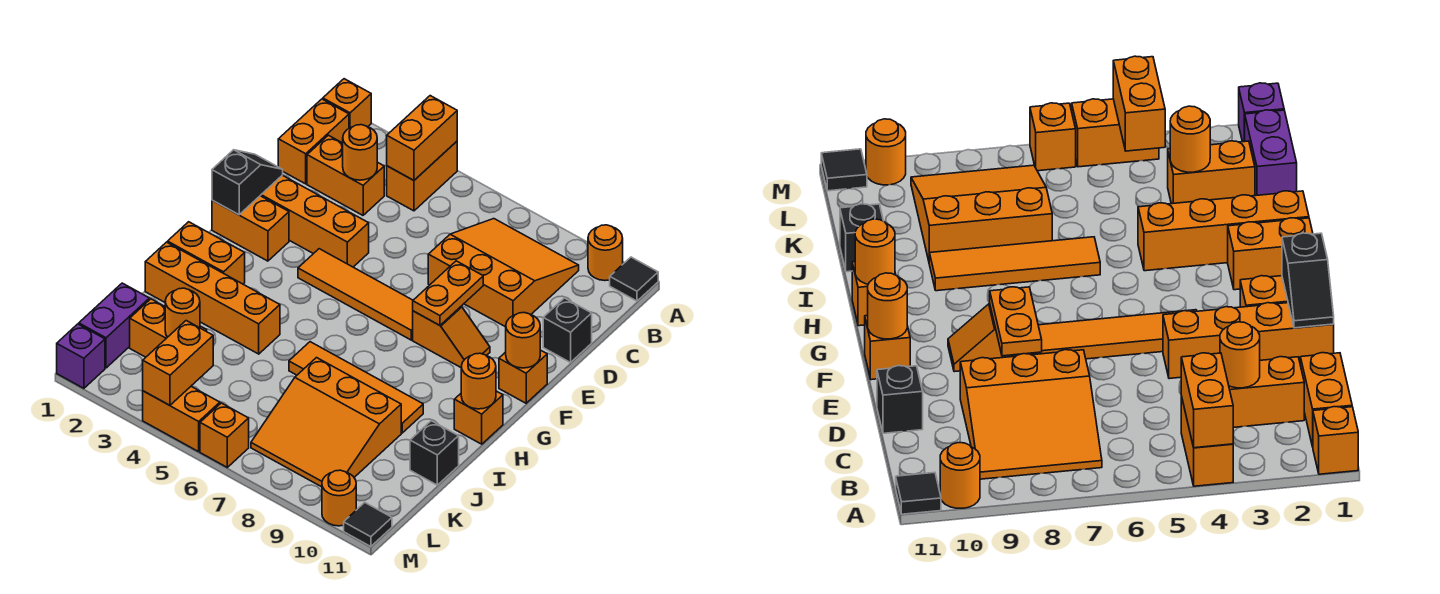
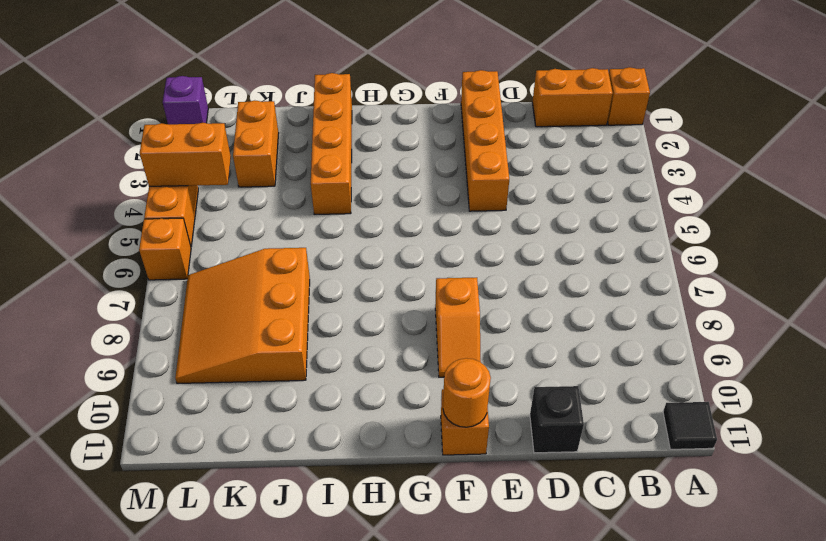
none -> orange brick A4:B4 level 1
none -> orange round brick A10 level 1
none -> orange slope B7:D9 level 1 top D
none -> orange brick C2:C3 level 1

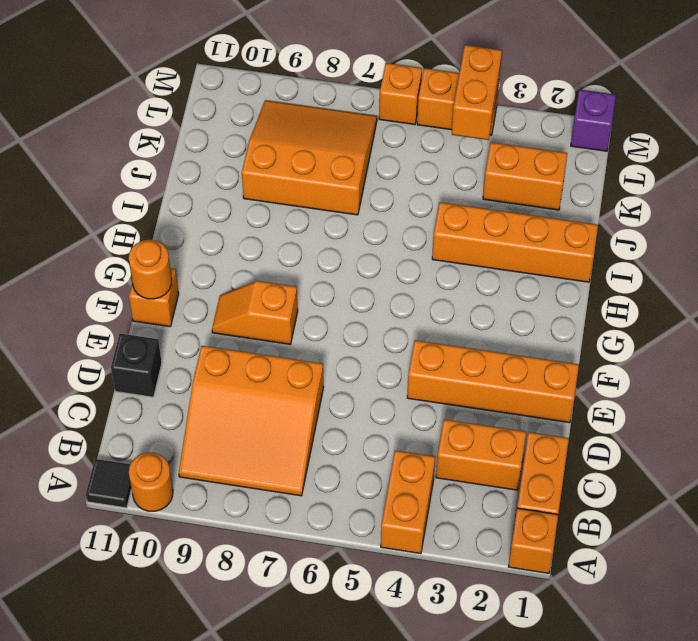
none -> orange brick F1:F2 level 1
none -> orange tile F4:F7 level 1
none -> orange brick H1:H2 level 1
none -> orange brick H11 level 1

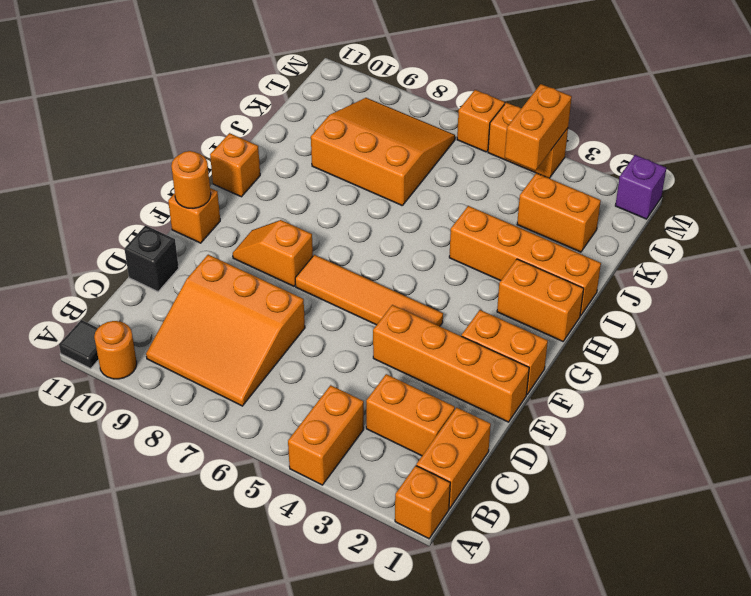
none -> orange tile I6:I9 level 1
none -> black brick J11 level 1
none -> purple brick K1:L1 level 1
none -> orange round brick M10 level 1

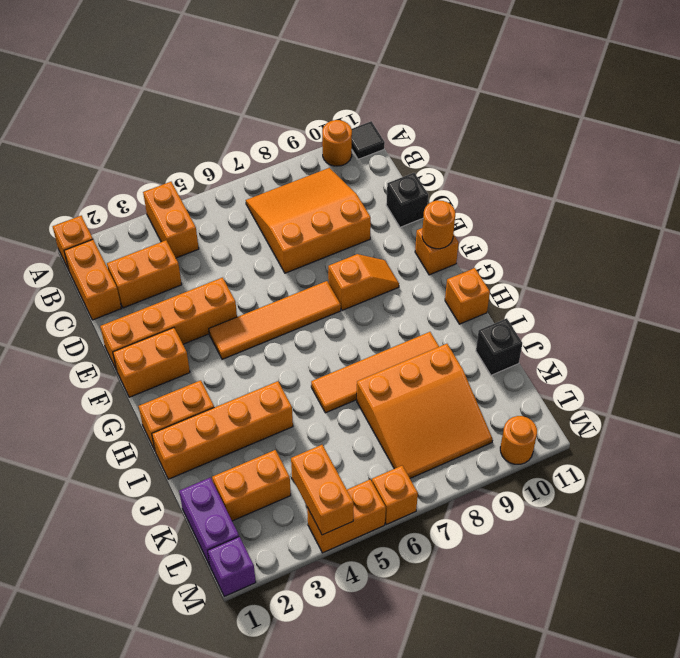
none -> black tile M11 level 1
none -> orange brick A4:B4 level 2
none -> orange round brick C3 level 2
none -> black slope E1:F1 level 2 top F

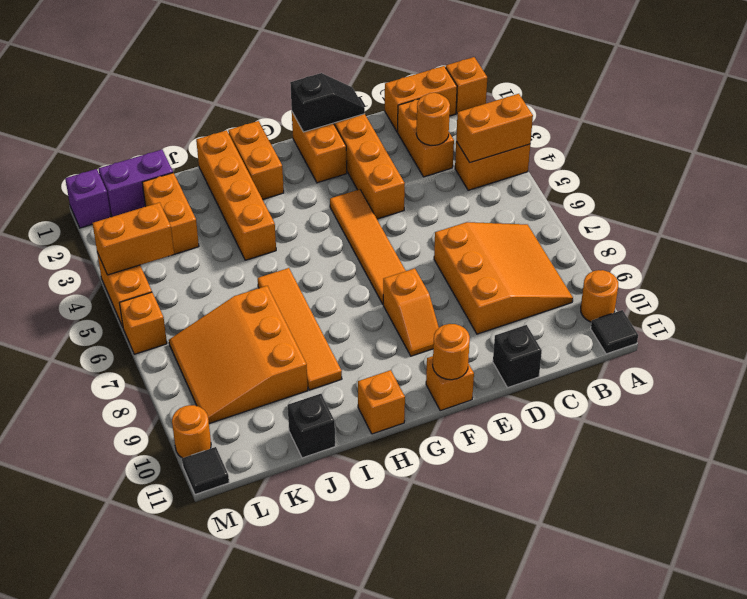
none -> orange plate E8:F8 level 2
none -> orange round brick H11 level 2
none -> orange round brick K3 level 2

